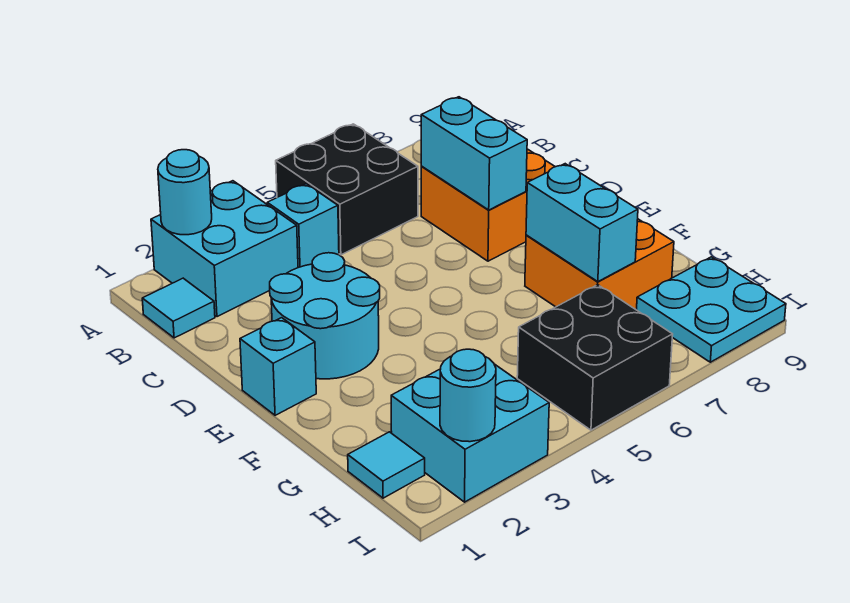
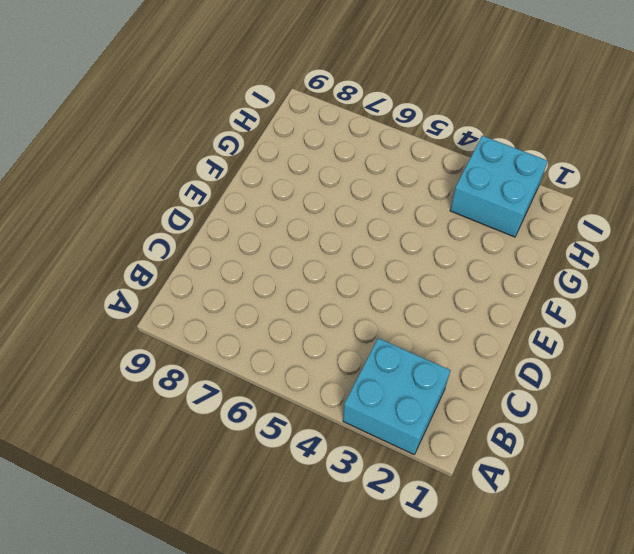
none -> black brick A5:B6 level 1
none -> cyan tile B1 level 1
none -> cyan brick B4 level 1

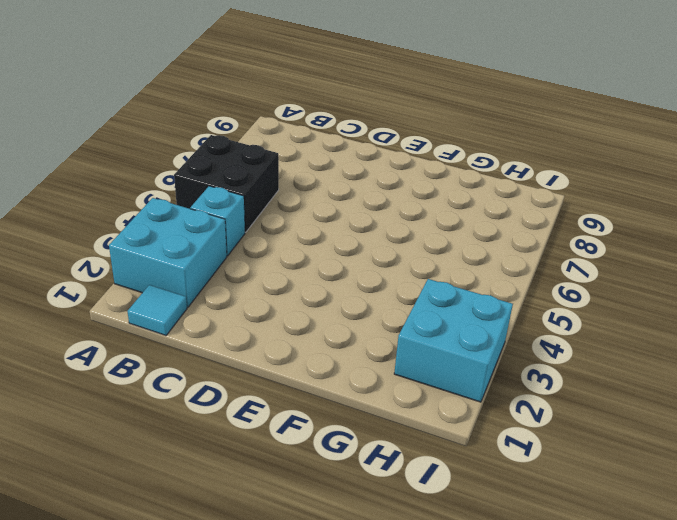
none -> orange brick C7:D8 level 1
none -> cyan round brick D2:E3 level 1
none -> cyan brick E1 level 1

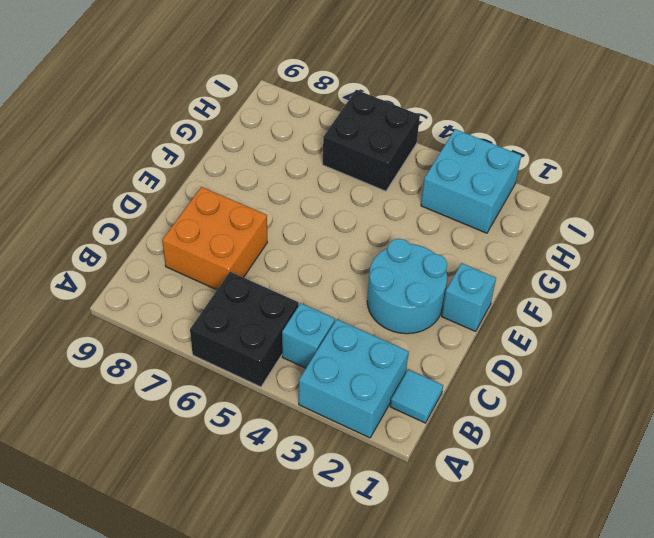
none -> orange brick F7:G8 level 1
none -> cyan tile H1 level 1
none -> cyan plate H8:I9 level 1

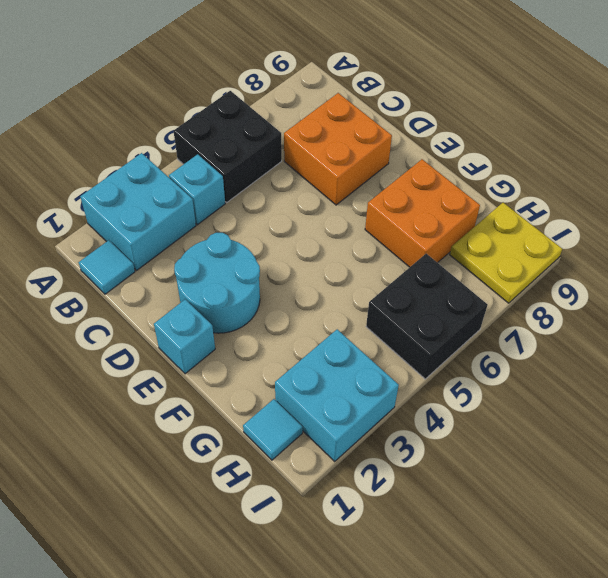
yellow plate H8:I9 level 1 -> cyan plate H8:I9 level 1
none -> cyan round brick A2 level 2
none -> cyan brick C7:D7 level 2
none -> cyan brick F7:G7 level 2

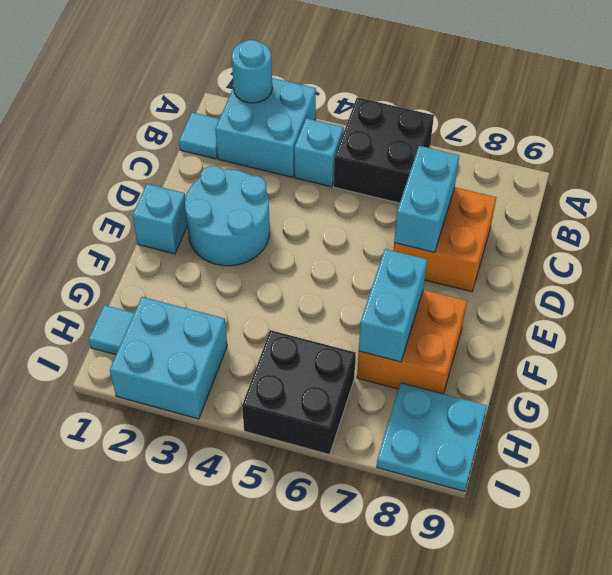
none -> cyan round brick I2 level 2

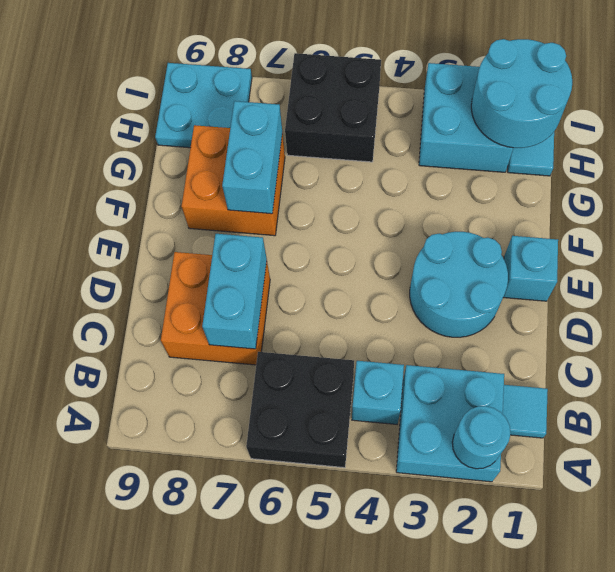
cyan round brick H1:I2 level 2 -> cyan round brick I2 level 2

